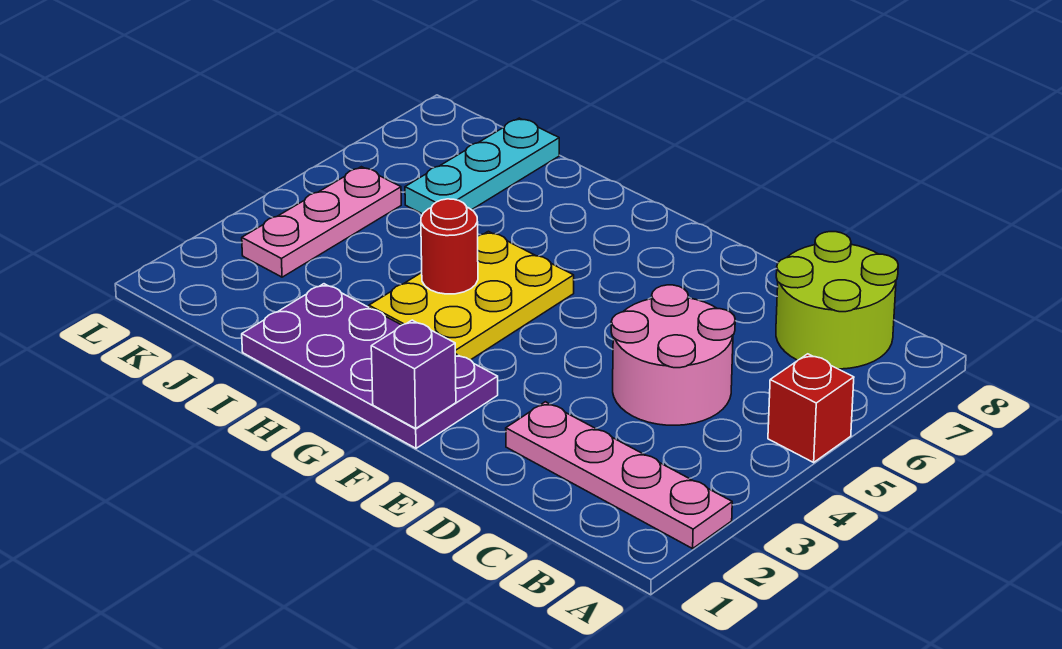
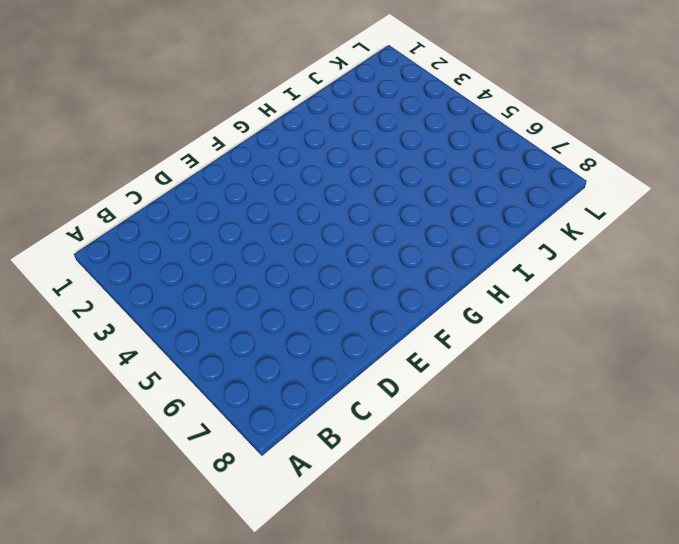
none -> pink plate A2:D2 level 1
none -> red brick A5 level 1

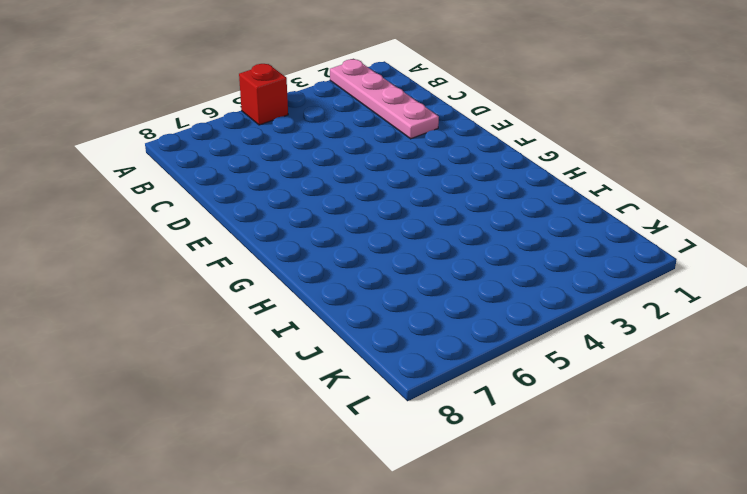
none -> lime round brick B7:C8 level 1
none -> pink round brick C4:D5 level 1

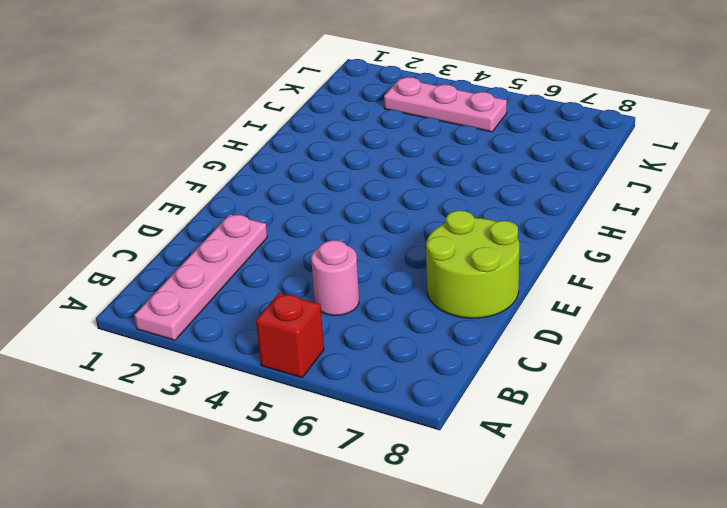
pink round brick C5 level 1 -> pink round brick C4:D5 level 1
lime round brick D7:E8 level 1 -> lime round brick B7:C8 level 1
none -> purple plate F1:I2 level 1
none -> yellow plate G3:H5 level 1

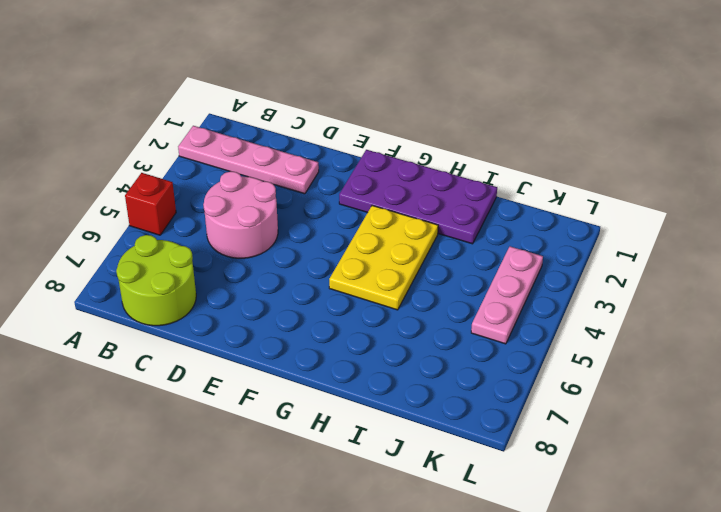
none -> cyan plate J6:J8 level 1
none -> purple brick F1 level 2

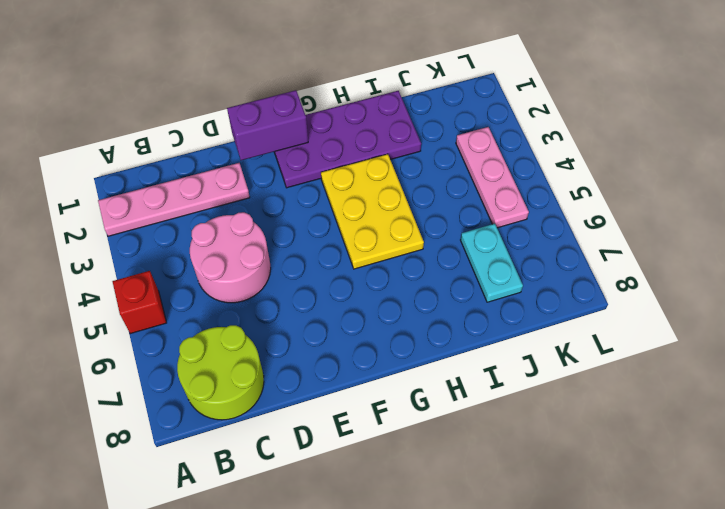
purple brick E1:F1 level 2 -> purple brick F1 level 2
cyan plate J6:J7 level 1 -> cyan plate J6:J8 level 1
none -> red round brick H4 level 2

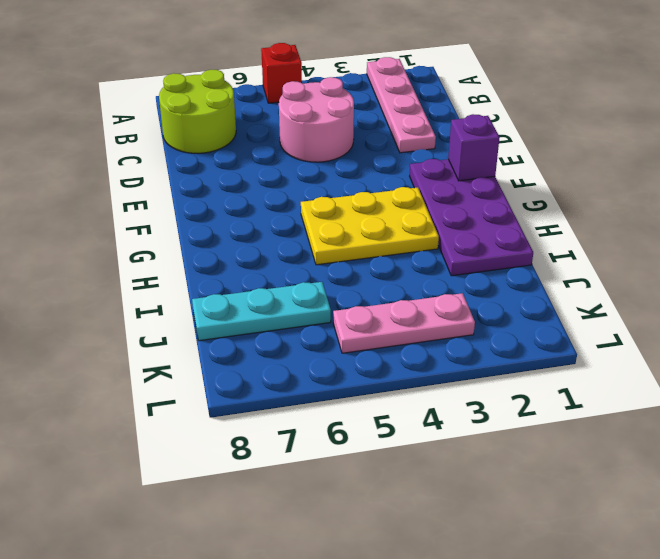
none -> red round brick H4 level 2

